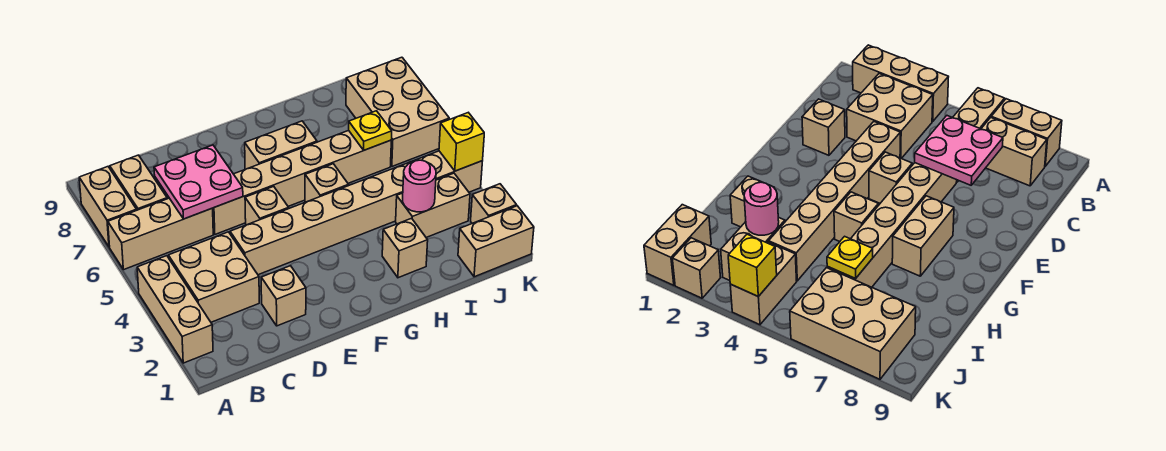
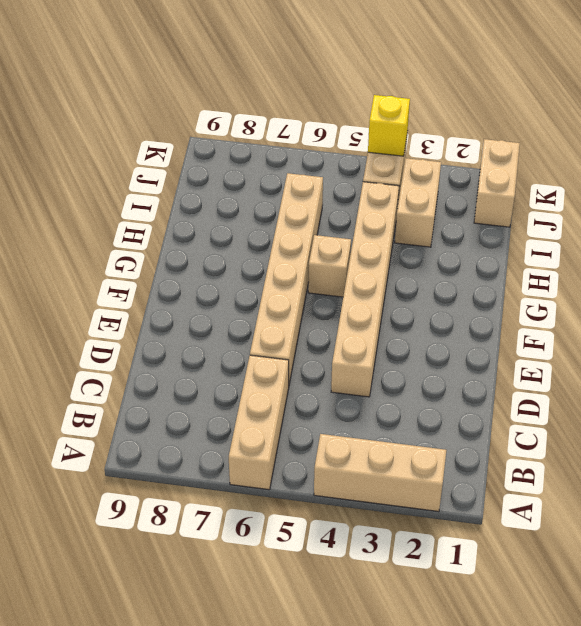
none -> tan brick A7:A8 level 1
none -> tan brick B3:C4 level 1
none -> tan brick B7:B8 level 1

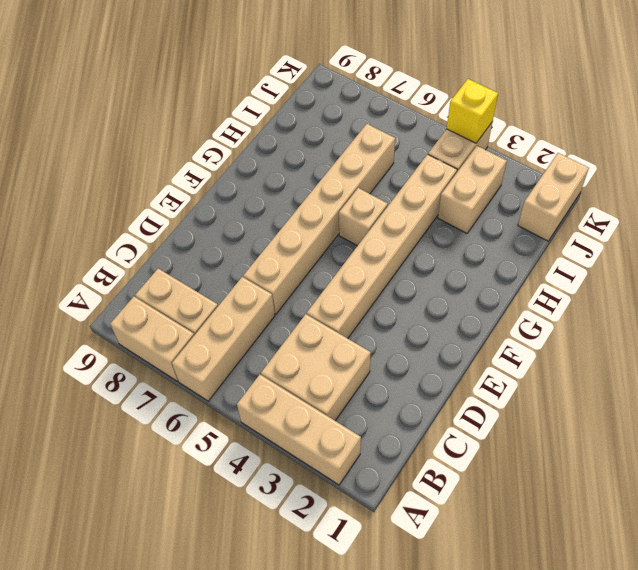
none -> tan brick D2 level 1
none -> tan brick E5 level 1
none -> tan brick F7:G7 level 1

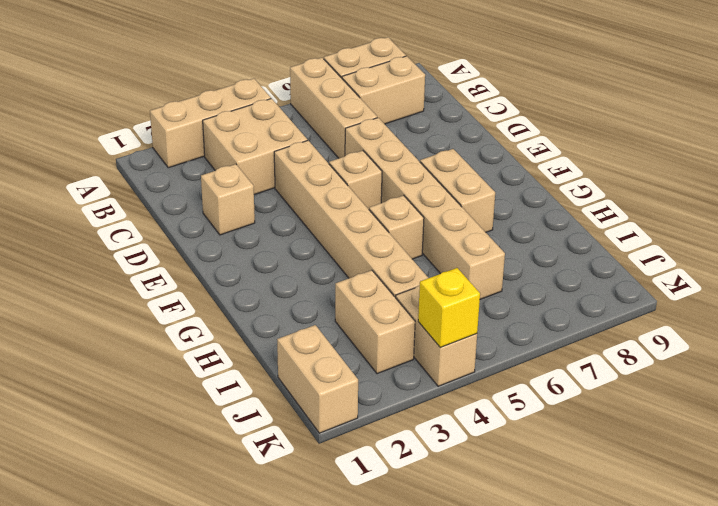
none -> tan brick H2 level 1
none -> tan brick J6:K8 level 1
none -> tan brick K2 level 1

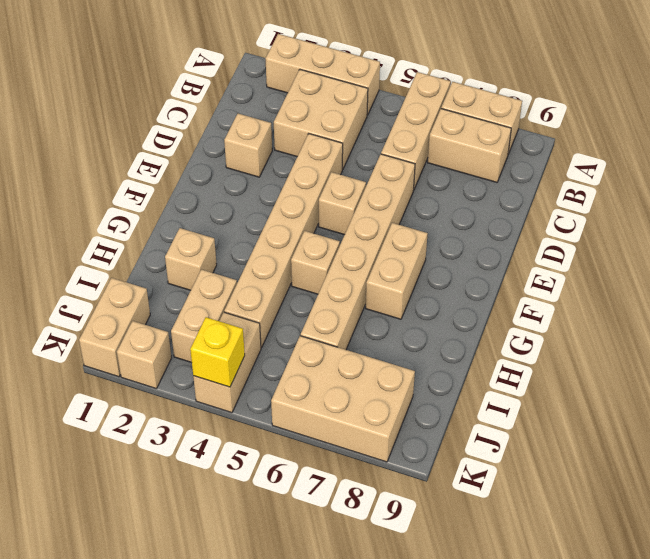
none -> pink plate C6:D7 level 2
none -> pink round brick I3 level 2
none -> yellow plate I6 level 2

